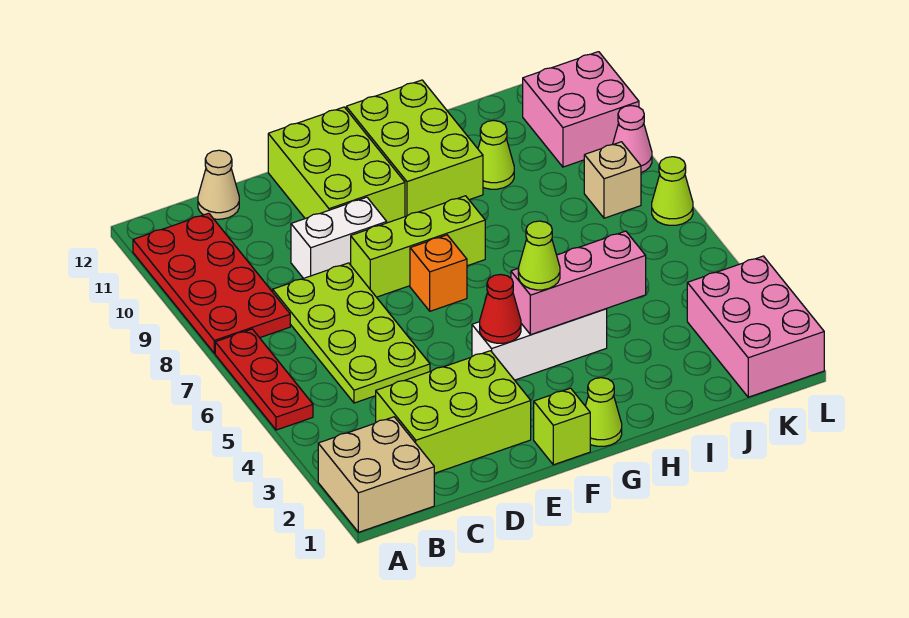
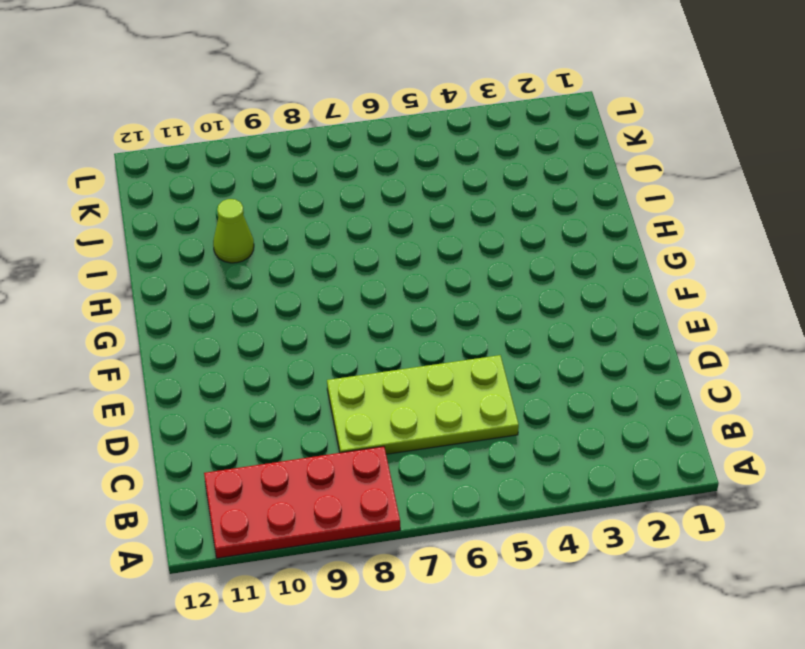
none -> tan brick A1:B2 level 1
none -> red plate A5:A7 level 1
none -> lime brick C2:E3 level 1

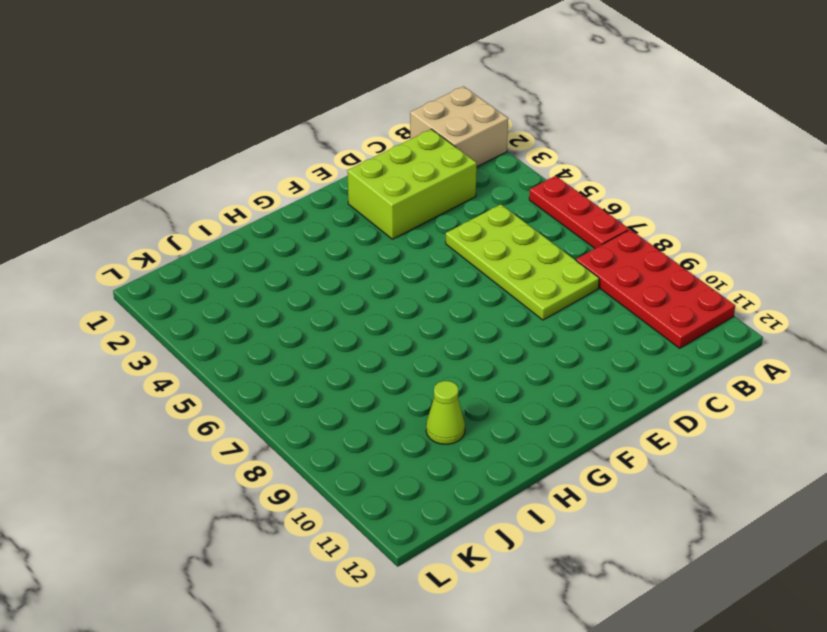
none -> tan cone C12 level 1
none -> white brick D9:E9 level 1
none -> lime brick E8:G8 level 1

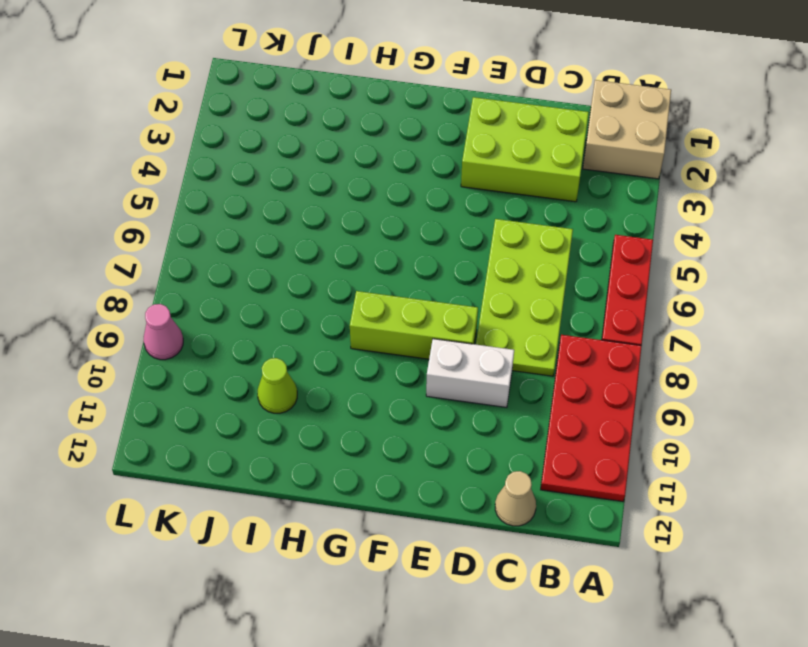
none -> lime brick E10:F12 level 1
none -> lime brick F1 level 1
none -> white brick F4:H4 level 1

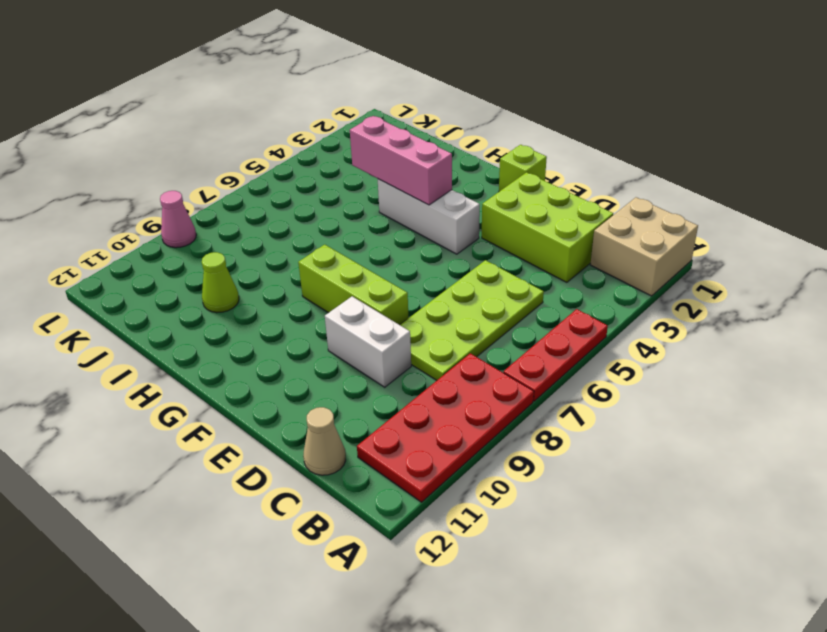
none -> lime brick E10:F12 level 1
none -> orange brick F7 level 1
none -> lime cone G1 level 1

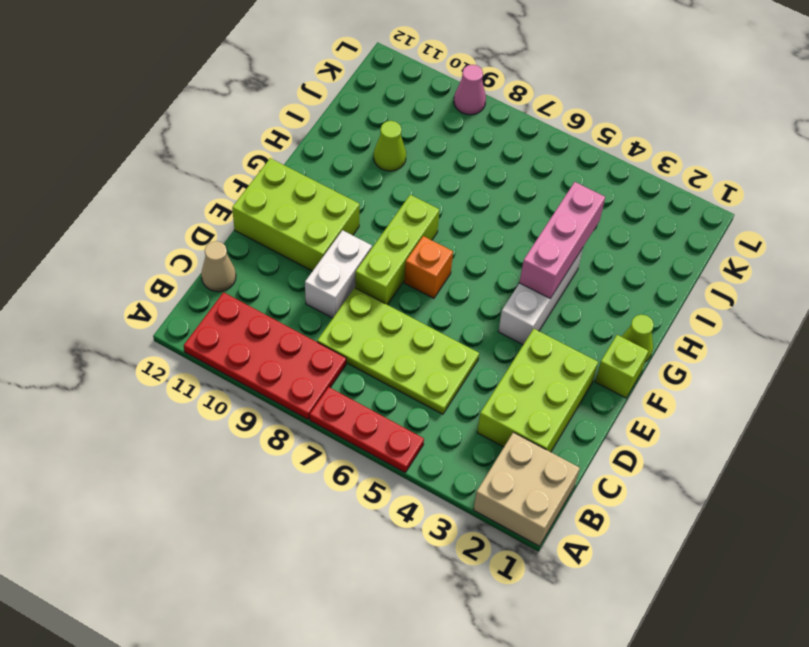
none -> lime brick G10:H12 level 1
none -> pink brick K1:L3 level 1
none -> tan brick K8 level 1

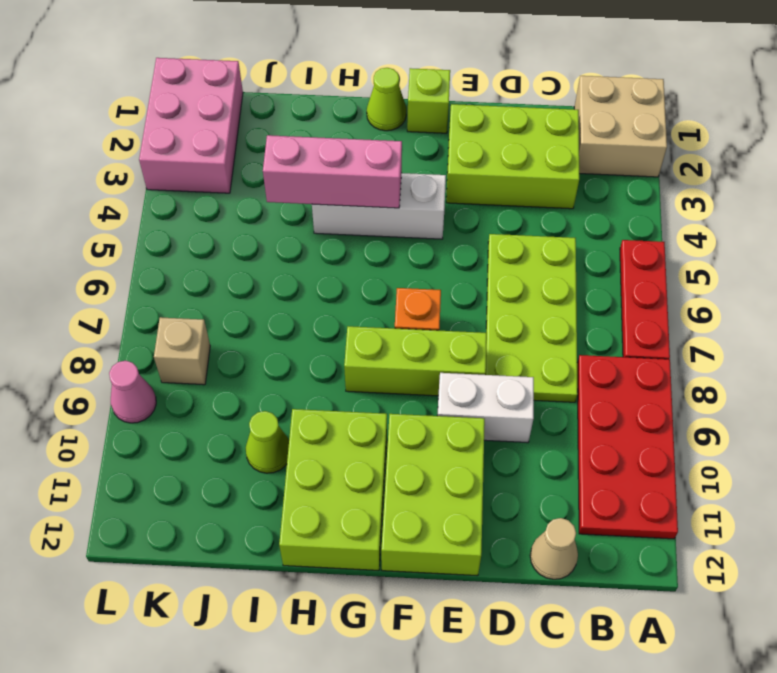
none -> pink brick K10:L11 level 1
none -> lime cone L7 level 1
none -> red cone F4 level 2

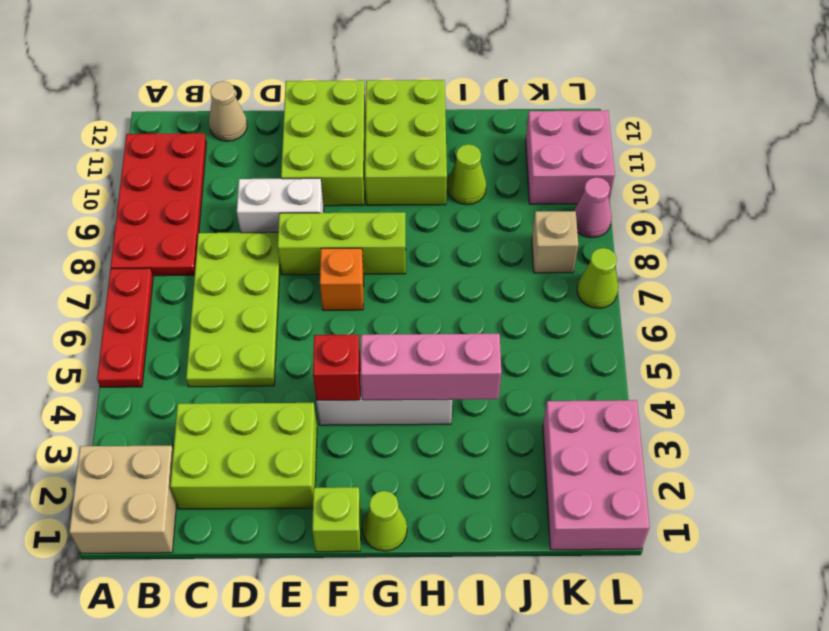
red brick F4 level 2 -> red cone F4 level 2
none -> lime cone G4 level 3

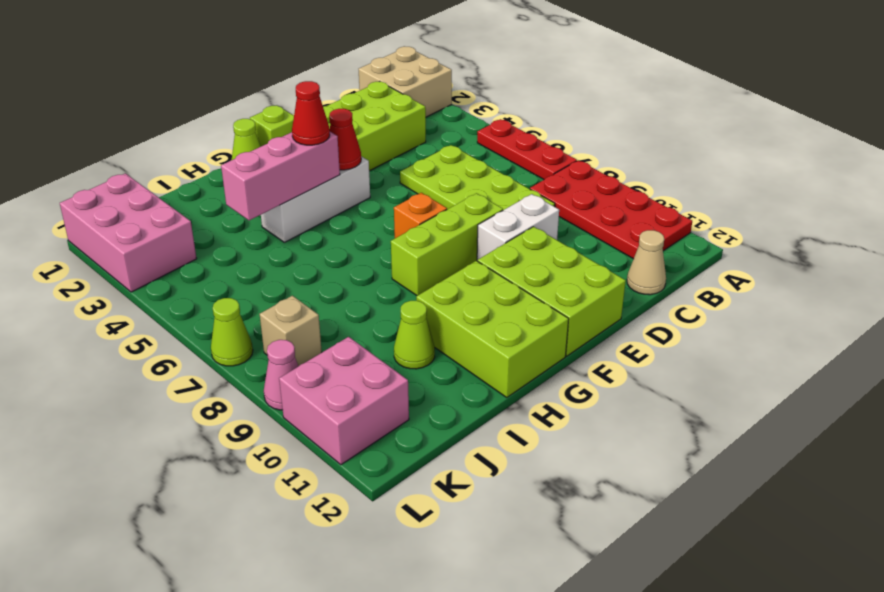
red cone G4 level 3 -> lime cone G4 level 3

